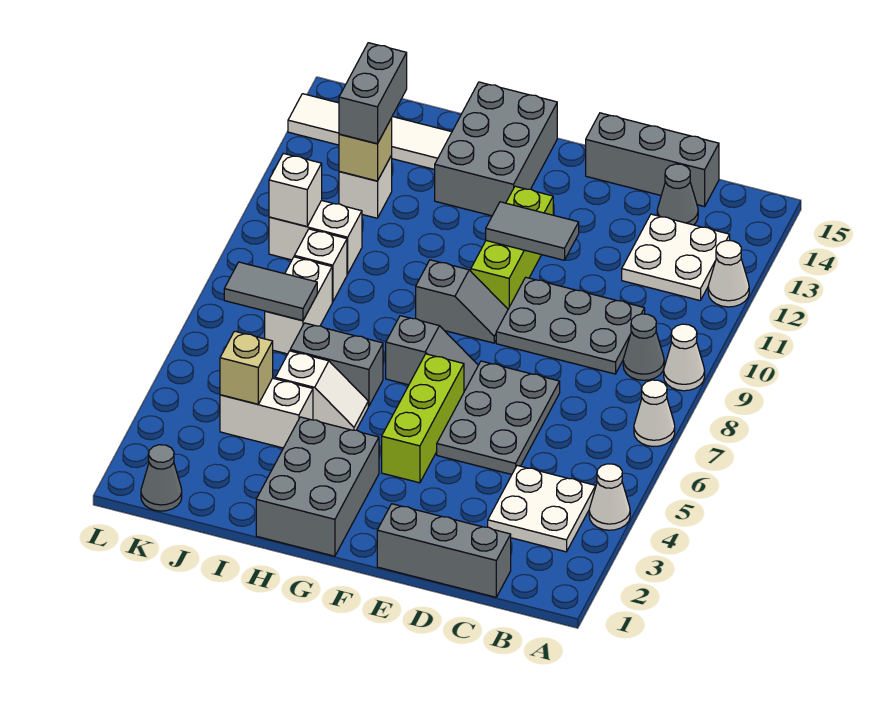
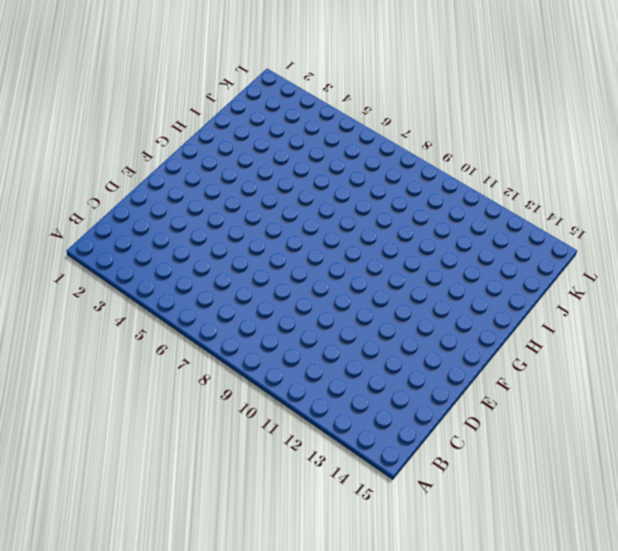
none -> white cone A4 level 1
none -> white cone A7 level 1
none -> white cone A9 level 1
none -> white cone A12 level 1

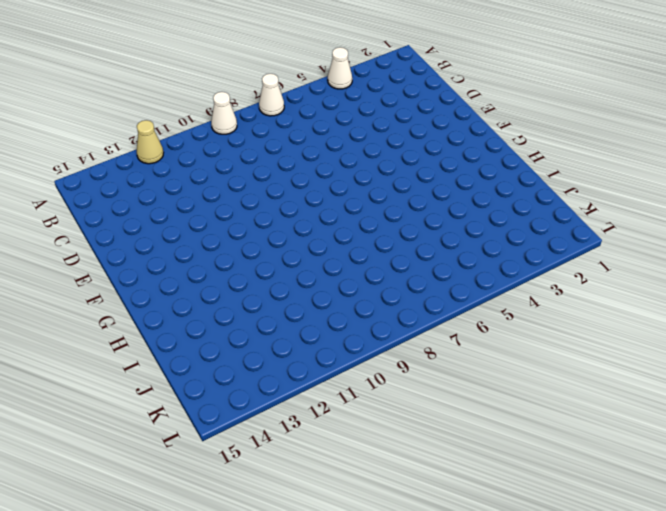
tan cone A12 level 1 -> white cone A12 level 1
none -> white plate B3:C4 level 1
none -> grey cone B9 level 1
none -> white plate B12:C13 level 1
none -> grey brick C1:E1 level 1

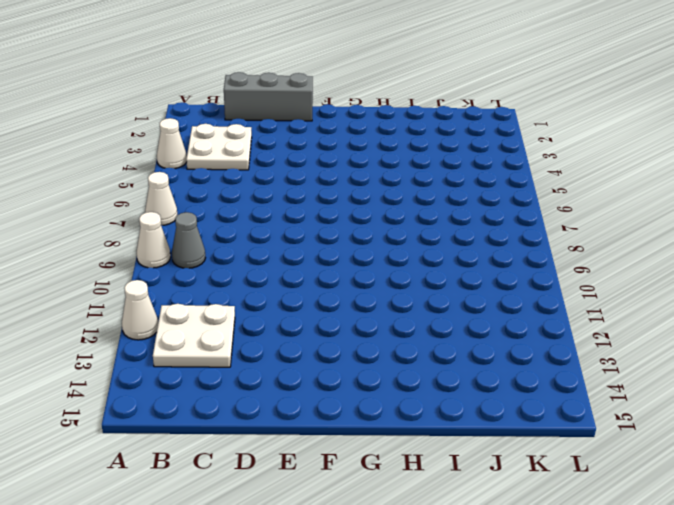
none -> grey plate C9:E10 level 1
none -> grey cone C14 level 1
none -> grey brick C15:E15 level 1
none -> grey plate D5:E7 level 1

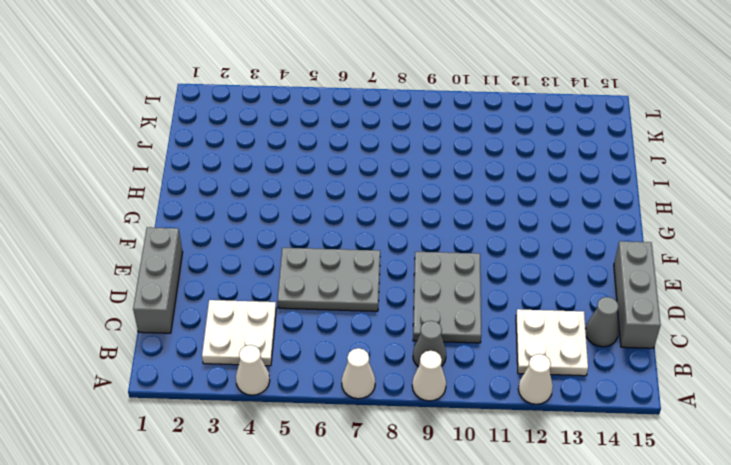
none -> lime brick F4:F6 level 1
none -> grey slope F7:G7 level 1 top G
none -> grey slope F9:G9 level 1 top G
none -> lime brick F10:F12 level 1

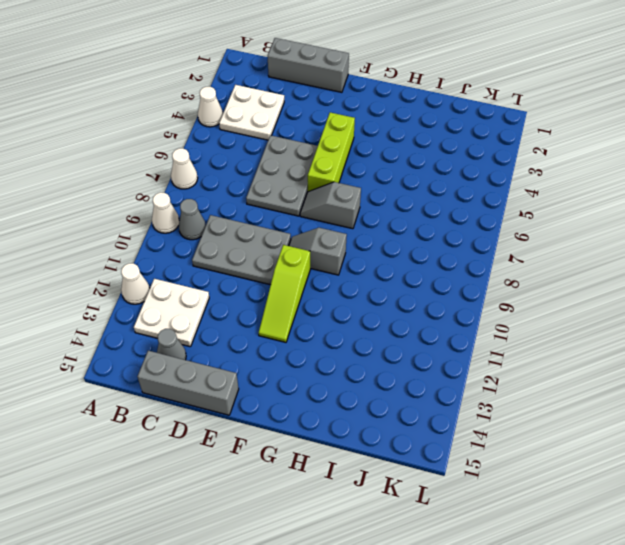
lime slope F10:F12 level 1 top 10 -> lime brick F10:F12 level 1
none -> grey brick G1:H3 level 1
none -> grey brick G13:H15 level 1
none -> white slope H5:I5 level 1 top I
none -> grey brick H6:I6 level 1

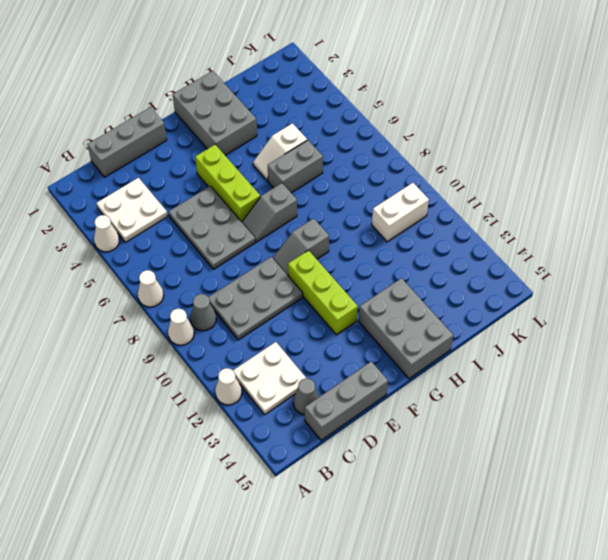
none -> white brick I4:J4 level 1
none -> white tile I14:L14 level 1
none -> white brick J7:J8 level 1
none -> white brick J9 level 1

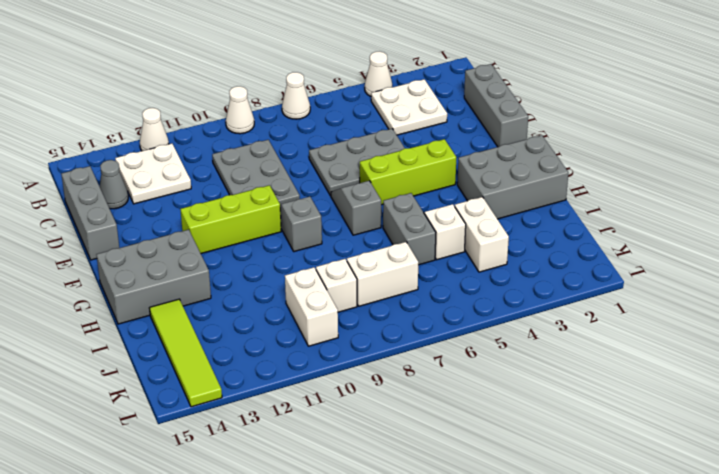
lime tile I14:L14 level 1 -> white tile I14:L14 level 1
none -> grey cone B9 level 1
none -> white brick J12 level 1
none -> grey cone K1 level 1
none -> grey tile E11:F11 level 2

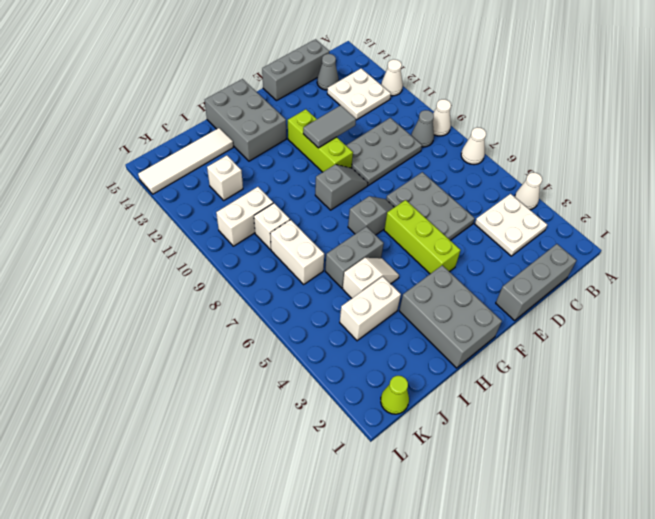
lime cone K1 level 1 -> grey cone K1 level 1
none -> tan brick J4 level 2
none -> grey tile J7:K7 level 2
none -> tan brick J12 level 2
none -> white brick K10 level 2

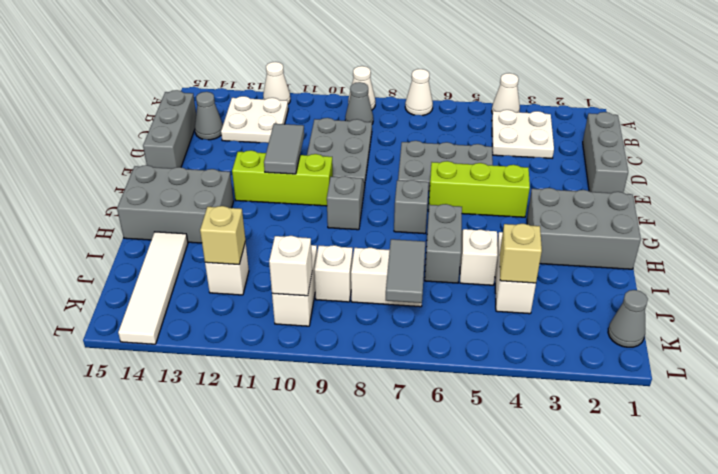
none -> grey brick J12:J13 level 3

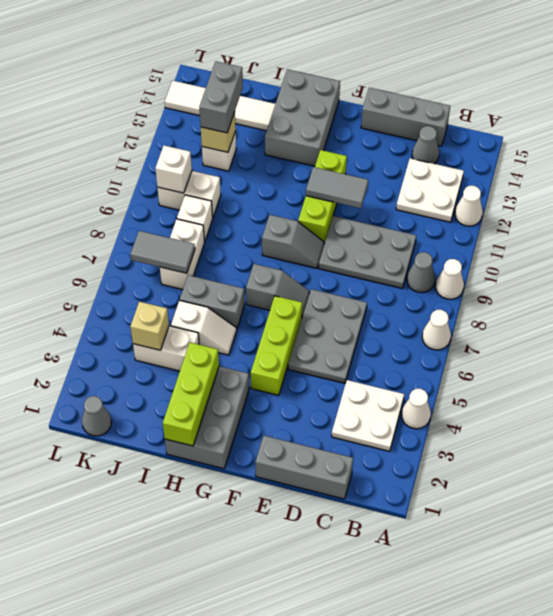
lime brick H1:H3 level 2 -> none

